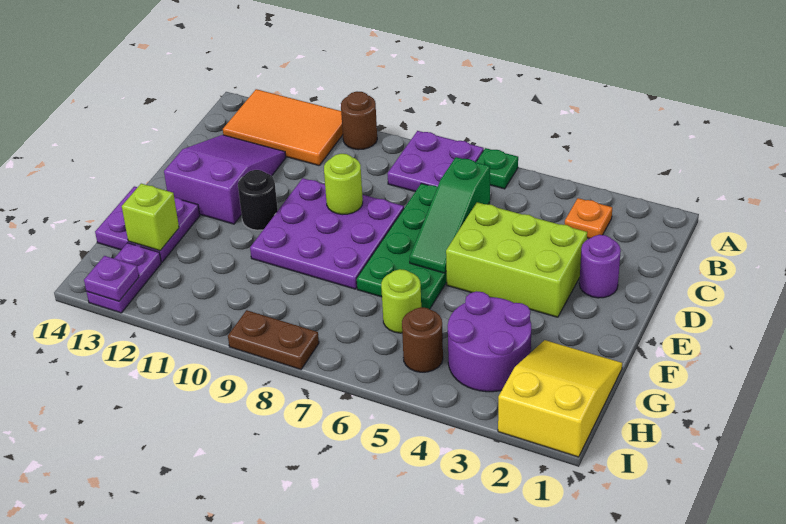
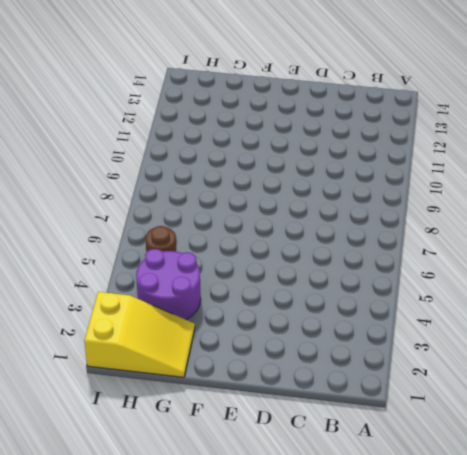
none -> green plate A6 level 1
none -> purple plate A7:B8 level 1
none -> brown round brick A10 level 1

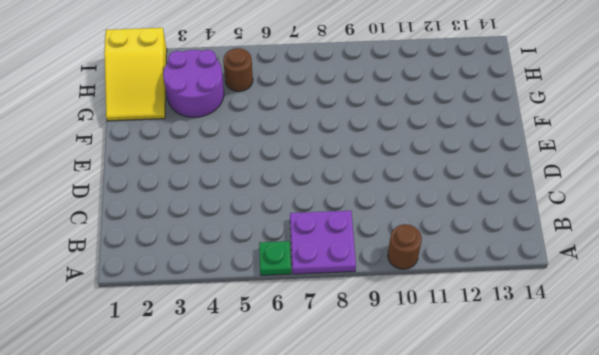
none -> orange tile A11:B13 level 1
none -> orange plate B3 level 1
none -> green plate C6:F7 level 1

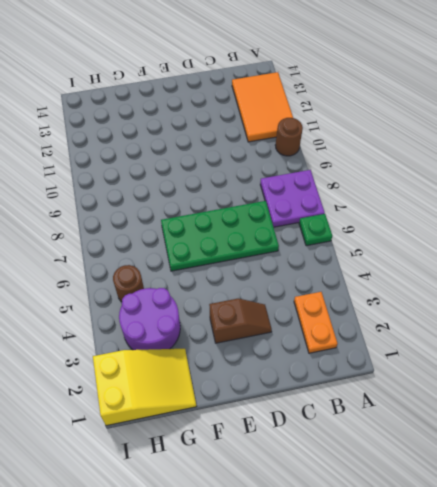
orange plate B2:B3 level 1 -> orange plate B3 level 1
brown slope D3:E3 level 1 top E -> lime brick D3:E5 level 1
none -> purple slope C12:E13 level 1 top E
none -> purple round brick D2 level 1
none -> purple plate D8:F10 level 1

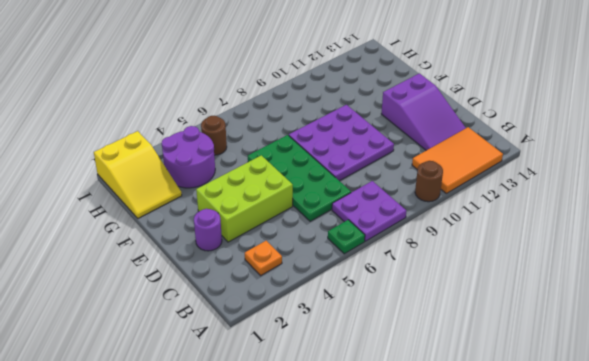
none -> black round brick E11 level 1
none -> purple plate F13:G14 level 1
none -> lime round brick G6 level 1

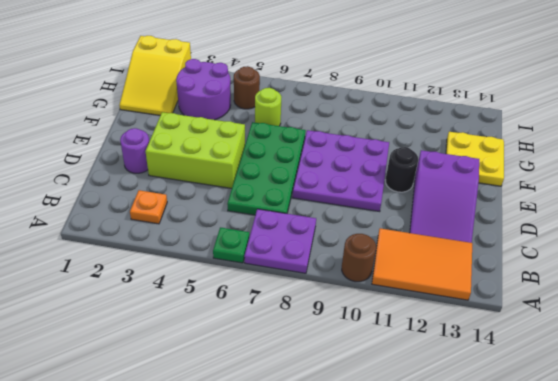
yellow plate F13:G14 level 1 -> purple plate F13:G14 level 1
none -> purple plate H13:I13 level 1
none -> brown plate I8:I9 level 1
none -> green slope C6:E6 level 2 top C

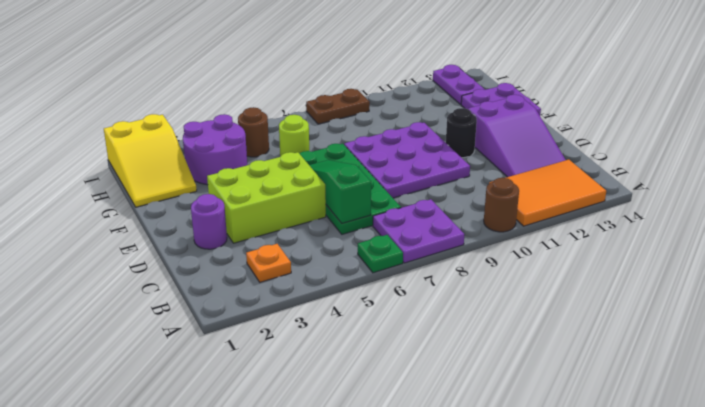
none -> lime round brick D9 level 2
none -> lime brick G13 level 2
none -> purple plate I13 level 2

